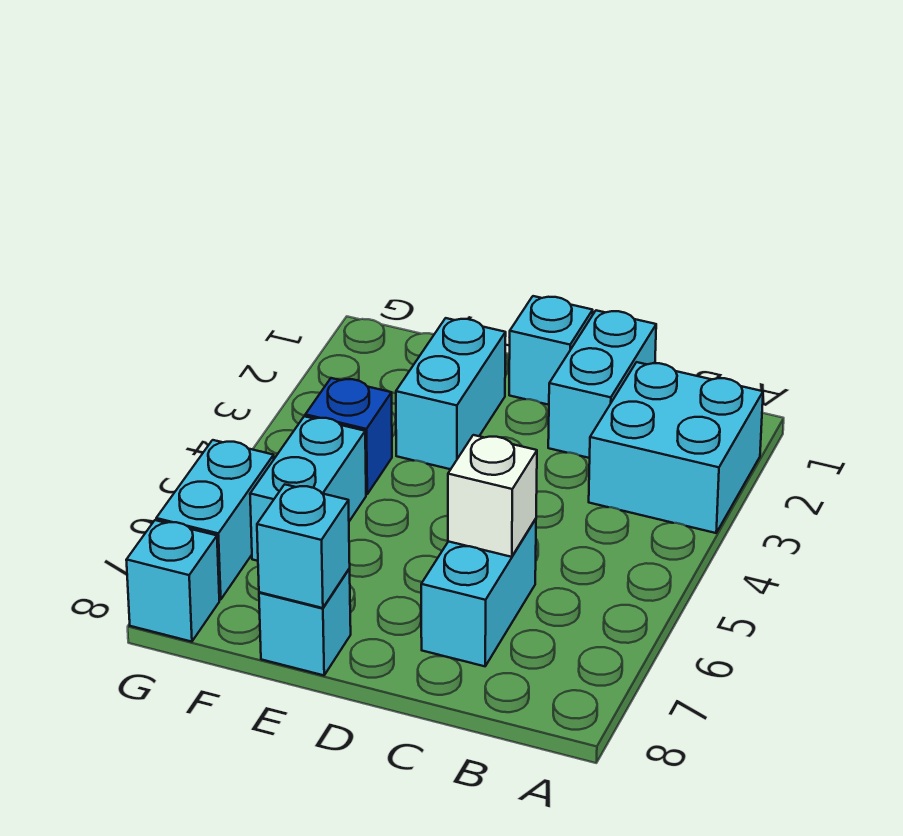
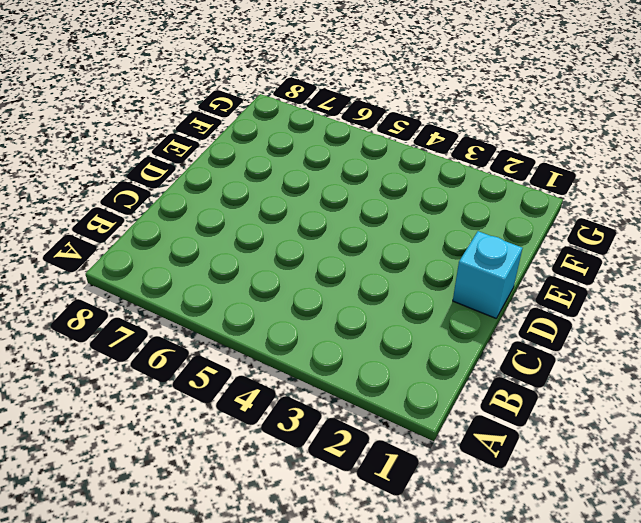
none -> cyan brick A2:B3 level 1
none -> cyan brick C1:C2 level 1
none -> cyan brick C6:C7 level 1

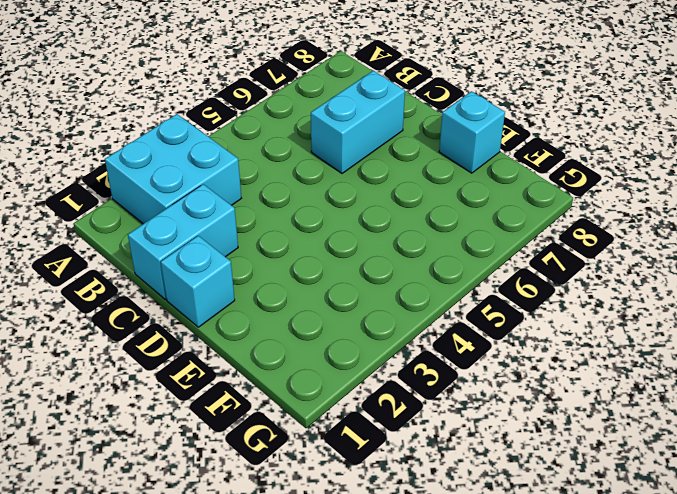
none -> cyan brick E2:E3 level 1
none -> blue brick F4 level 1
none -> cyan brick F5:F6 level 1

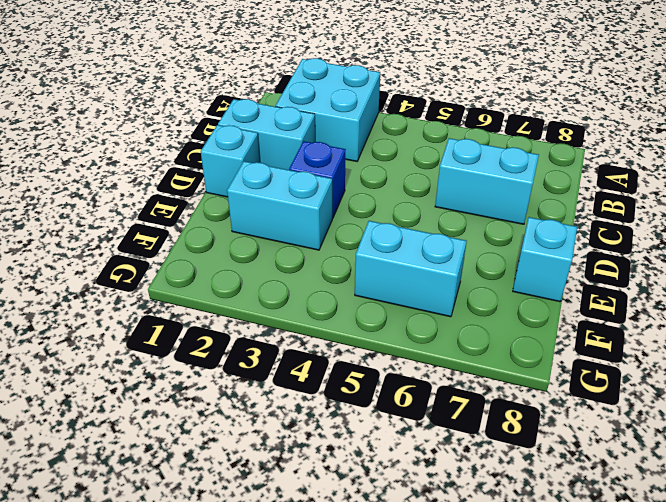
blue brick D3 level 1 -> blue brick F4 level 1
none -> cyan brick G6:G7 level 1
none -> cyan brick G8 level 1
none -> white brick C6 level 2

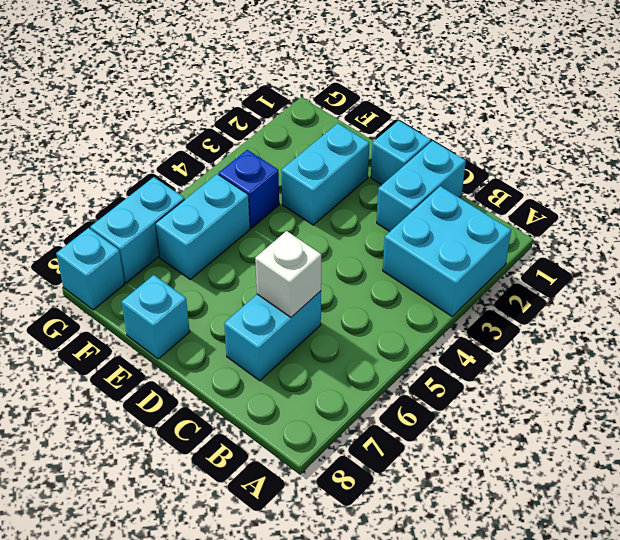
none -> cyan brick E8 level 2

